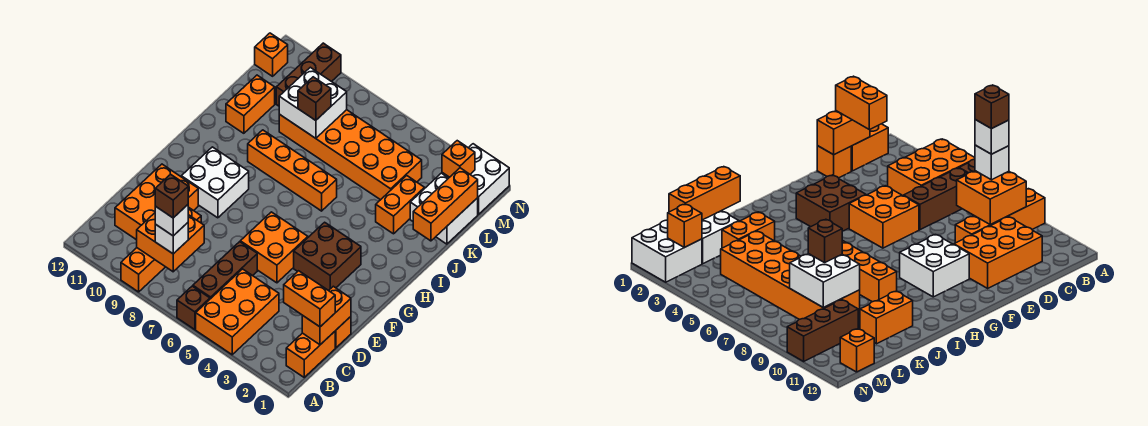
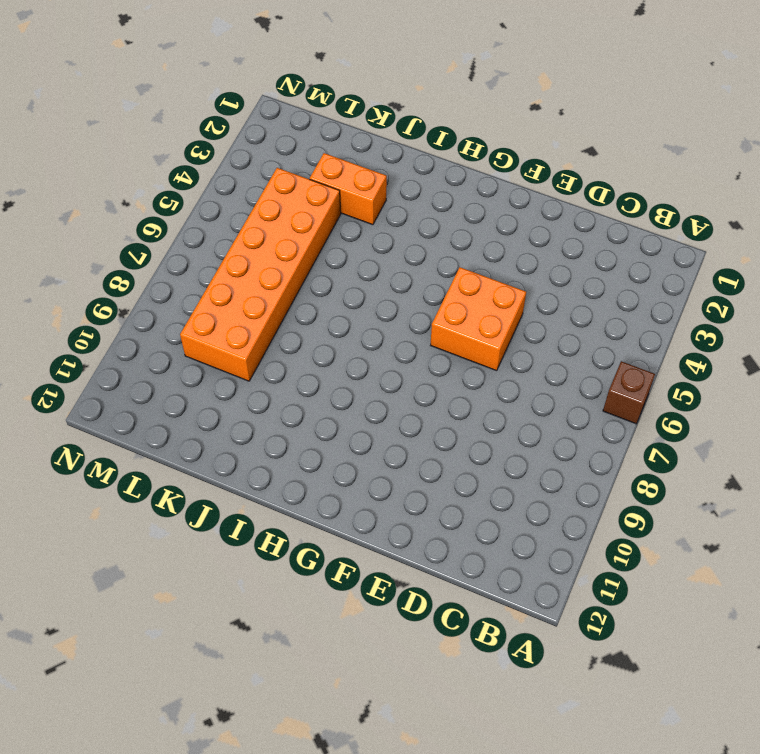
none -> orange brick A4:C5 level 1
none -> orange brick A9:D9 level 1
none -> orange brick B1:C1 level 1

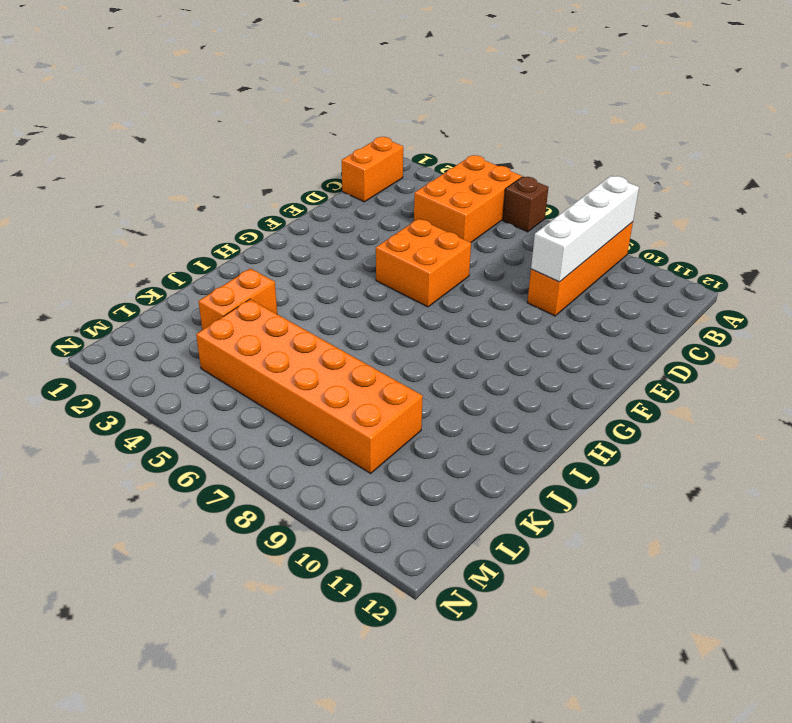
white brick A9:D9 level 2 -> orange brick B8:C9 level 2
none -> brown brick B6:D6 level 1
none -> orange brick C10:E11 level 1
none -> orange brick D1 level 1

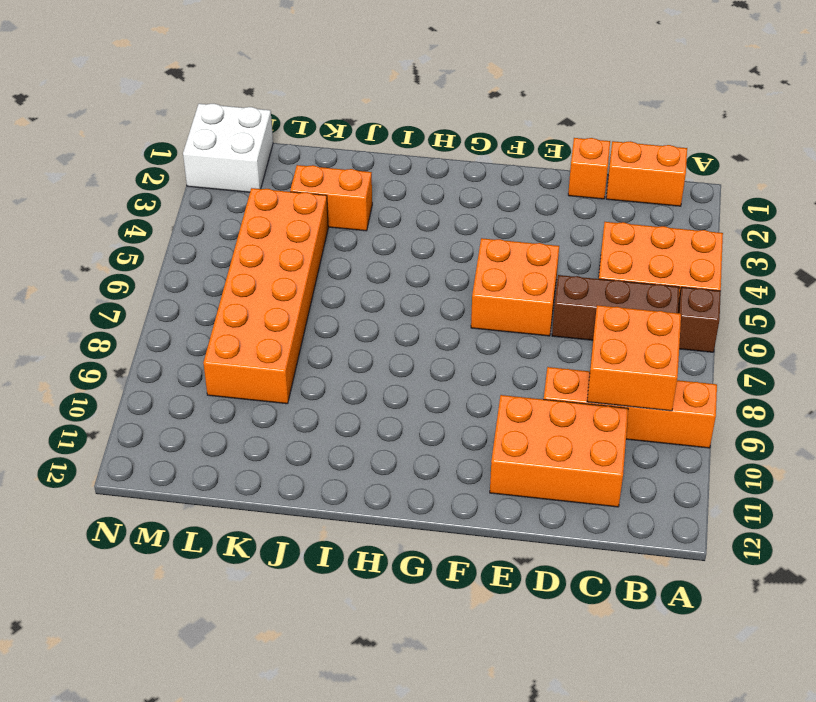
none -> brown brick F3:G4 level 1
none -> white brick F9:G10 level 1
none -> orange brick I6:I9 level 1

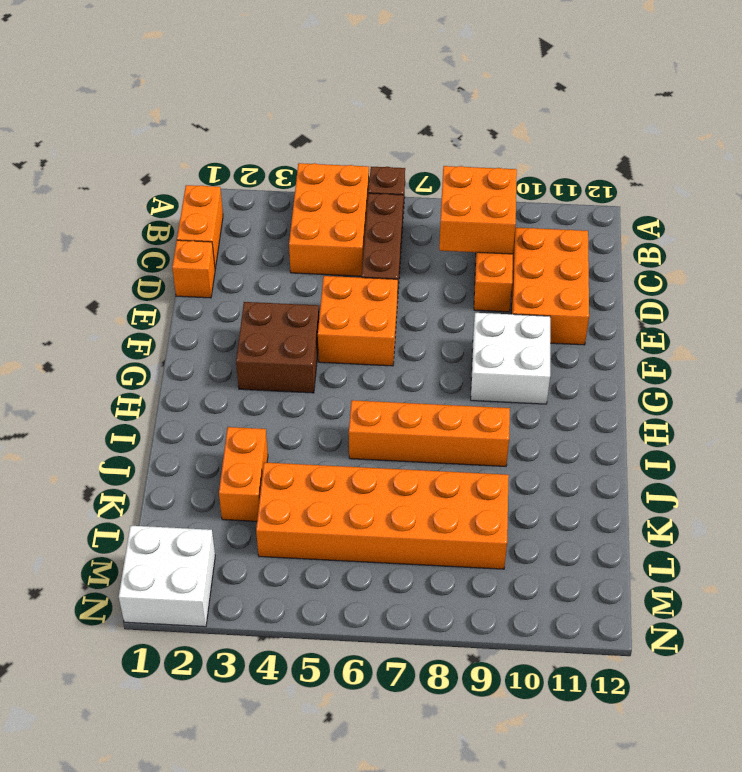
none -> orange brick J11:K11 level 1
none -> white brick K1:L2 level 1
none -> brown brick L10:N10 level 1

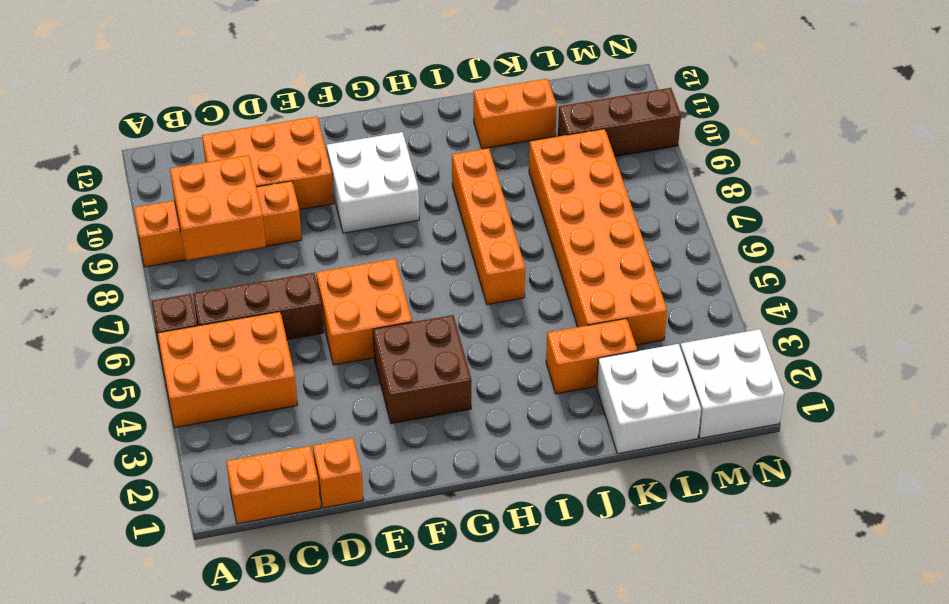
none -> orange brick M12 level 1
none -> orange brick C1:D1 level 2
none -> orange brick J1:L1 level 2

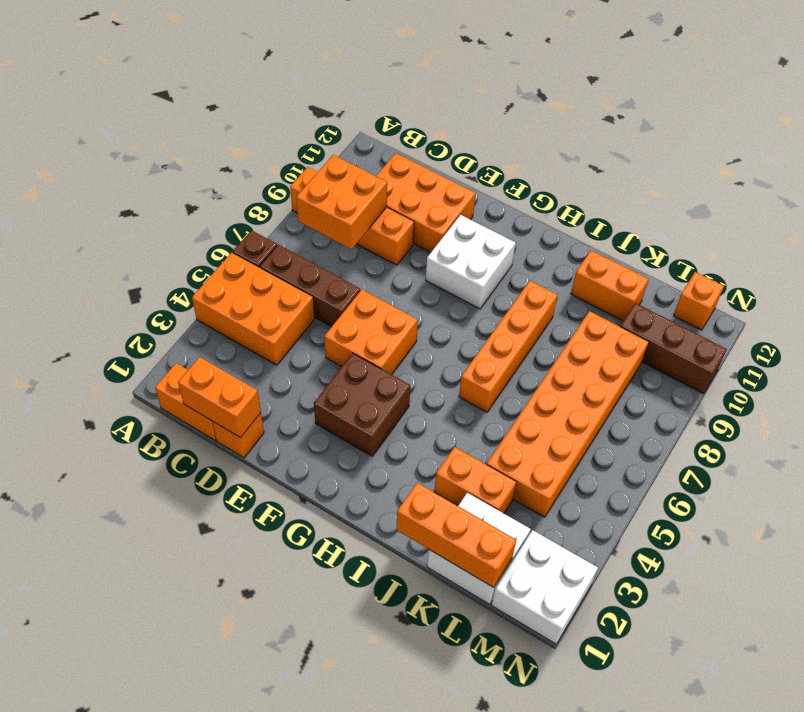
none -> white brick K8:L9 level 2
none -> orange brick M2 level 2
none -> white brick B8 level 3

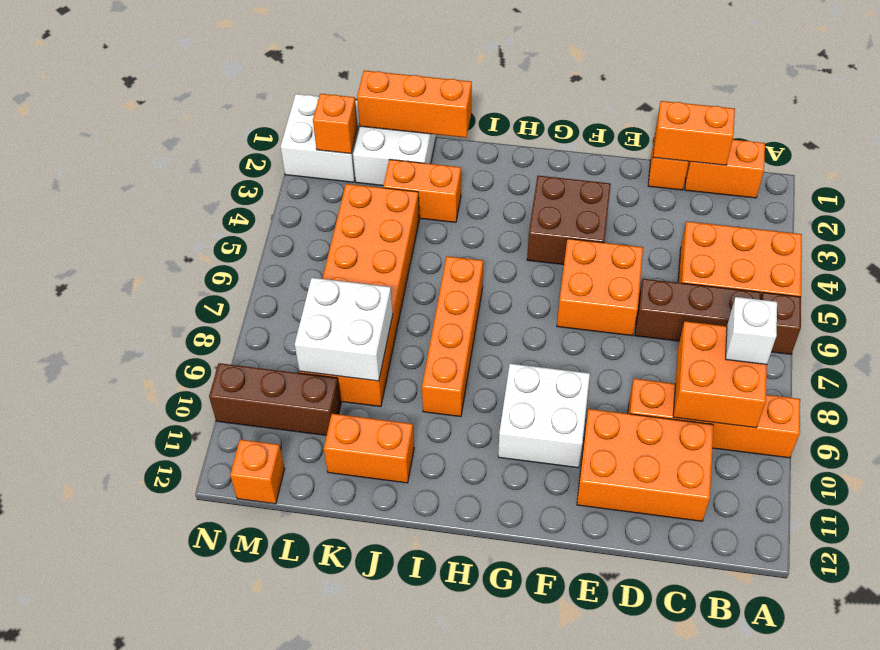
none -> orange brick C1:C2 level 3
none -> brown brick K8 level 3
none -> white brick B8 level 4

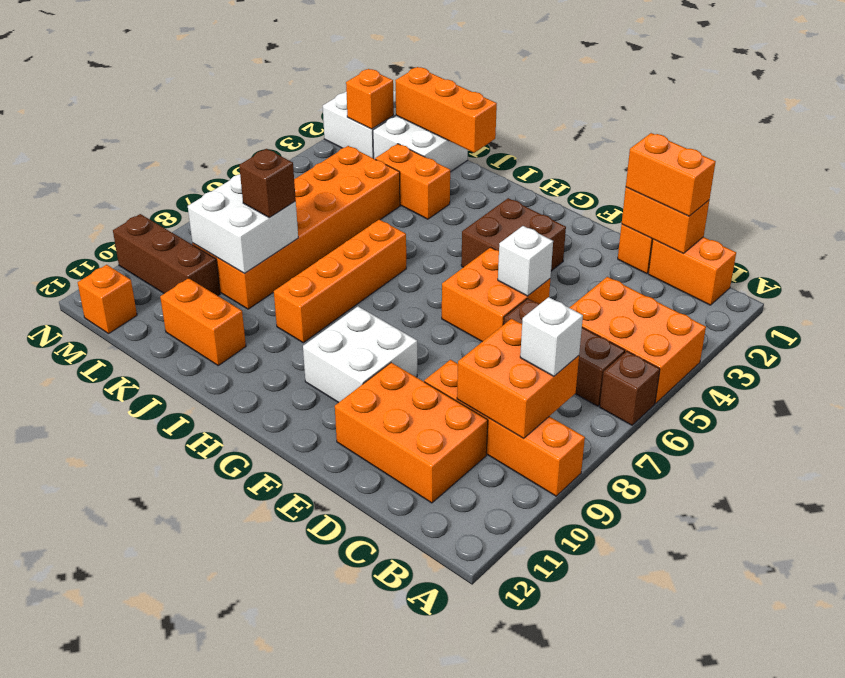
orange brick C1:D1 level 3 -> orange brick C1:C2 level 3
white brick E5 level 2 -> white brick B8 level 4
none -> brown brick B8 level 5

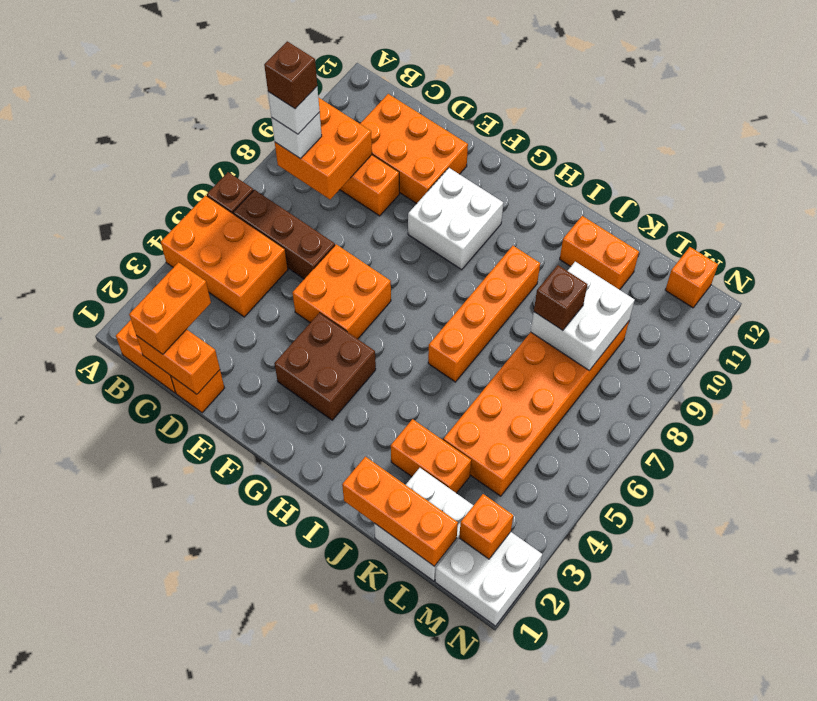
none -> brown brick L10:N10 level 1

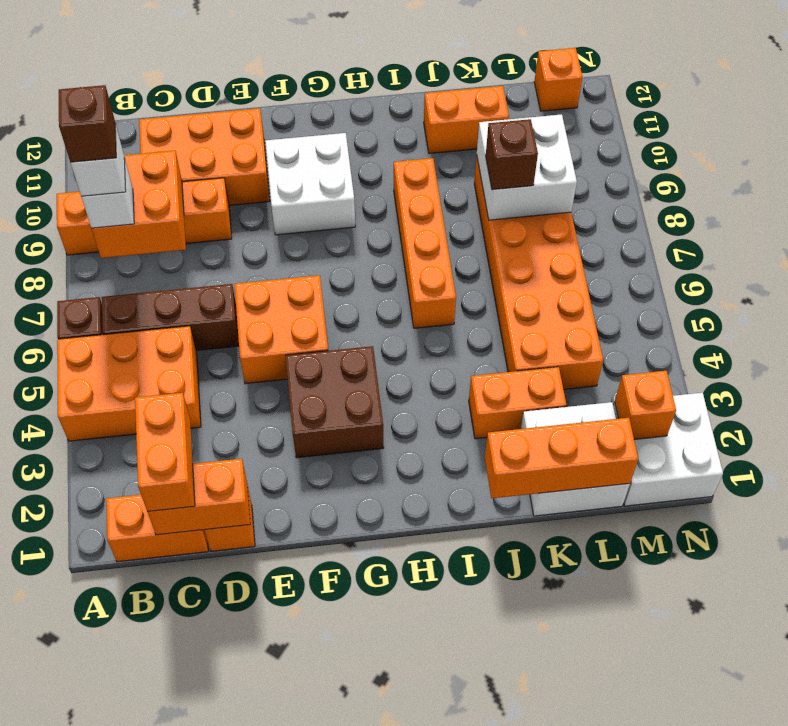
none -> brown brick L10:N10 level 1

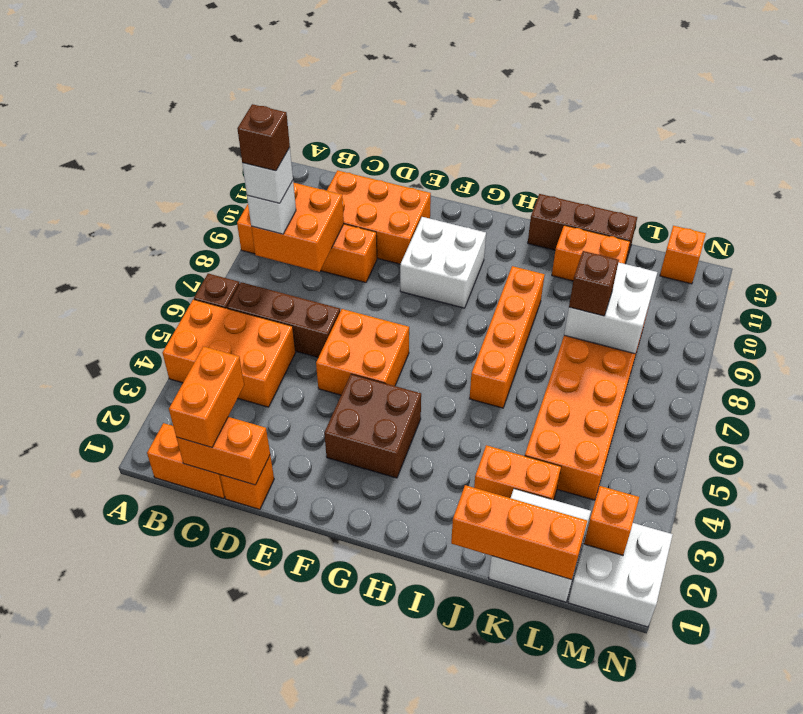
brown brick I12:K12 level 1 -> brown brick L10:N10 level 1

